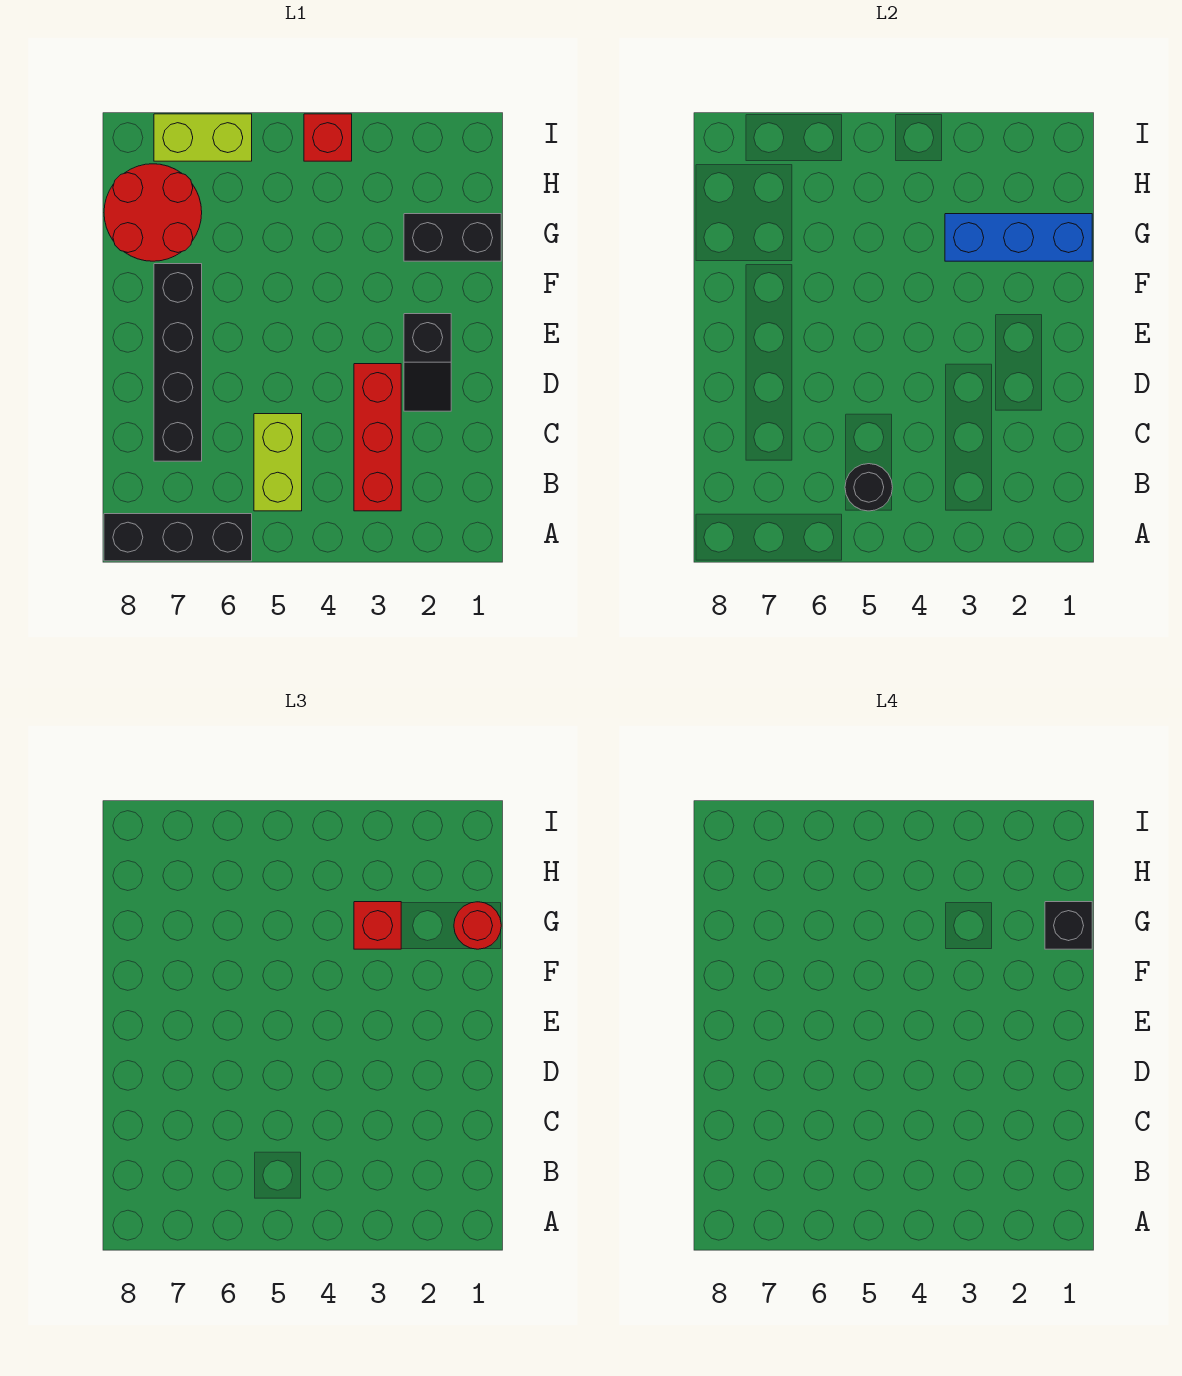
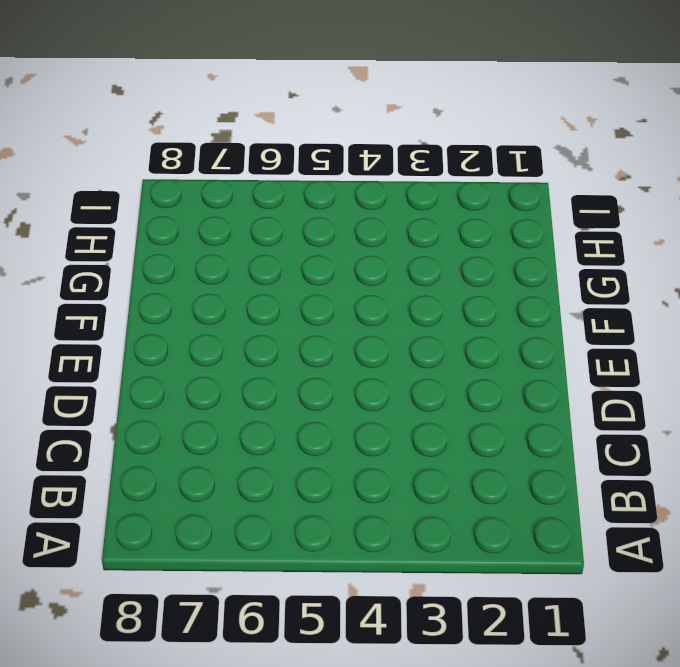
none -> black brick A6:A8 level 1
none -> red brick B3:D3 level 1
none -> lime brick B5:C5 level 1

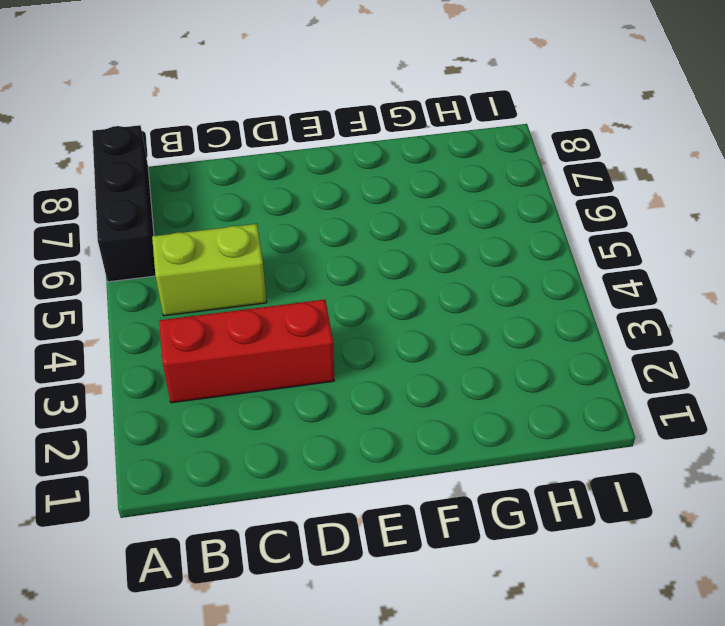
none -> black brick C7:F7 level 1
none -> black slope D2:E2 level 1 top E
none -> black brick G1:G2 level 1

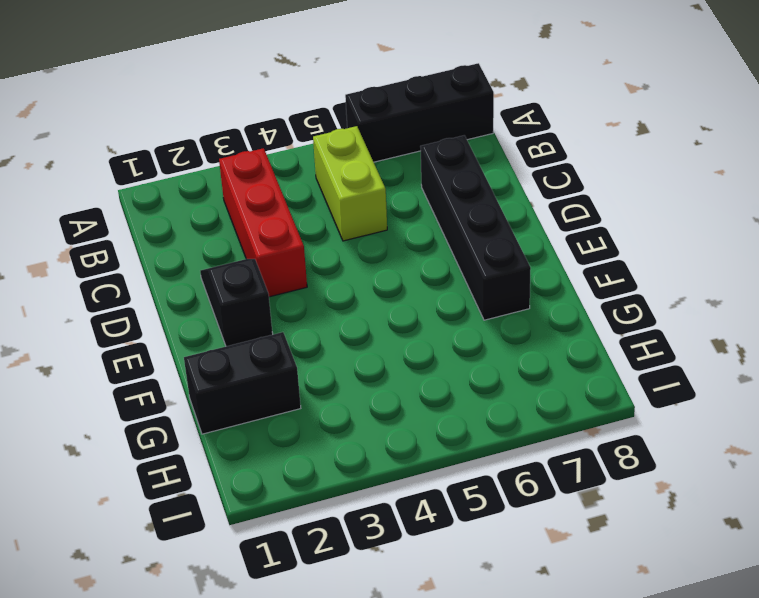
none -> red round brick G7:H8 level 1
none -> red brick I4 level 1
none -> lime brick I6:I7 level 1

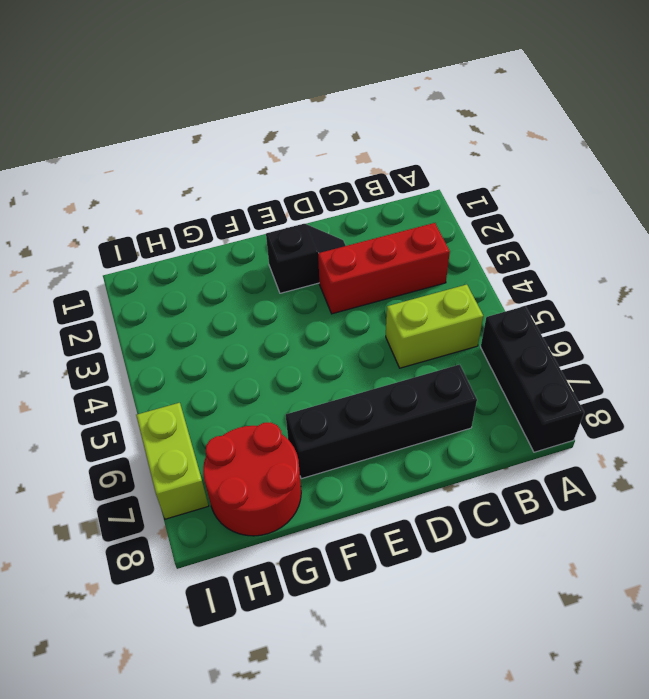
none -> black brick G1:G2 level 1
none -> red brick I4 level 1
none -> black round brick B5 level 2

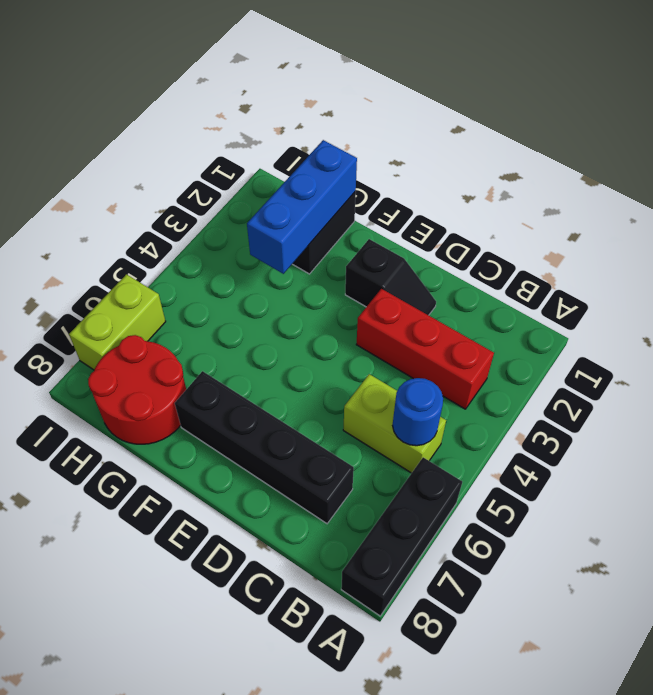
blue round brick B5 level 2 -> black round brick B5 level 2
none -> red brick I4 level 1
none -> red round brick G1 level 3
none -> red brick G3 level 3

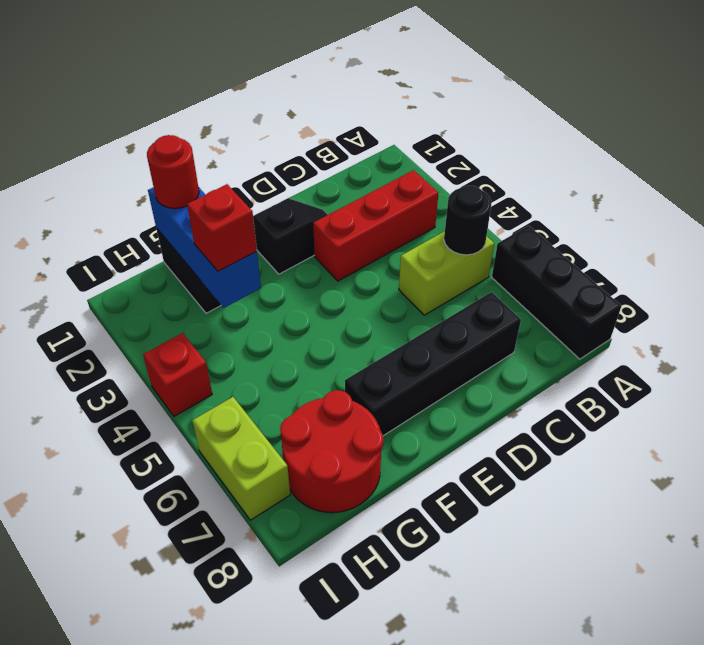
none -> black brick G1 level 4

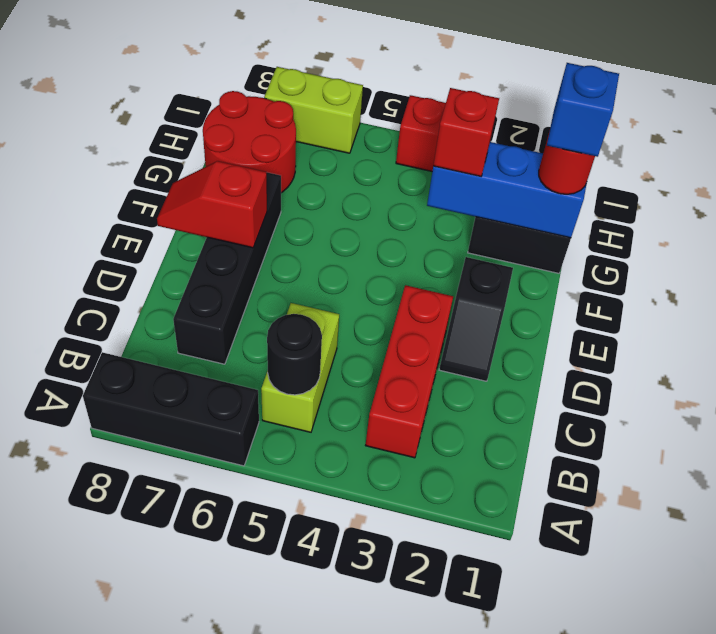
red slope E7:E8 level 2 top 7 -> none
blue brick G1 level 4 -> black brick G1 level 4

